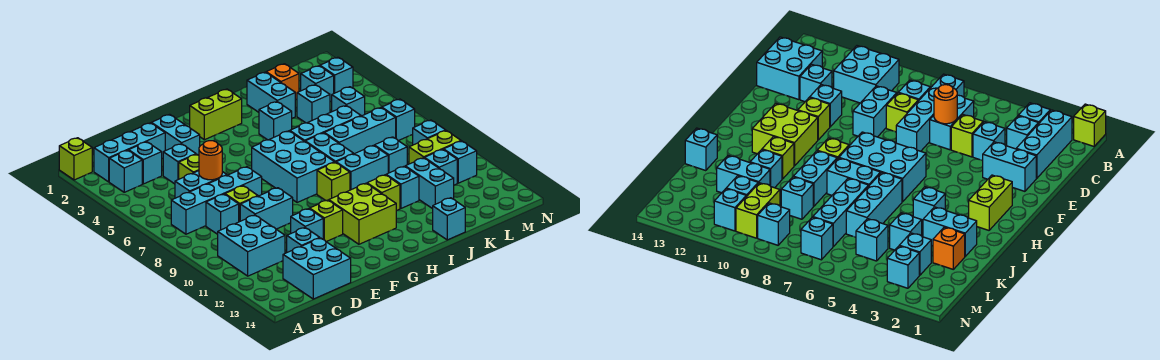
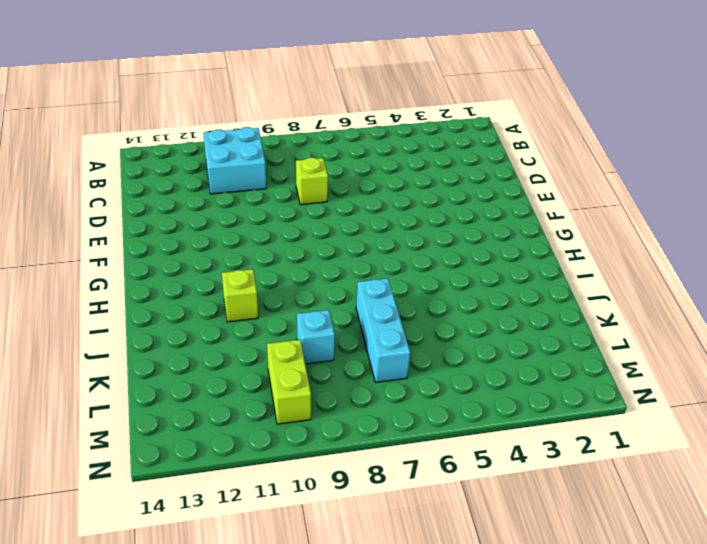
none -> lime brick A1 level 1
none -> cyan brick B2:D2 level 1
none -> cyan brick B3 level 1
none -> cyan brick B7:E7 level 1

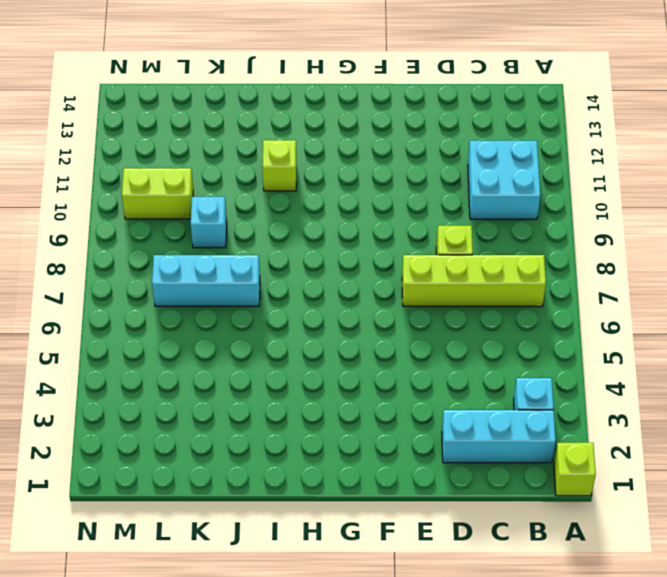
lime brick B7:E7 level 1 -> cyan brick B7:E7 level 1
none -> cyan brick C3 level 1
none -> cyan brick C6:D6 level 1
none -> cyan brick C8 level 1
none -> cyan brick C13:D14 level 1

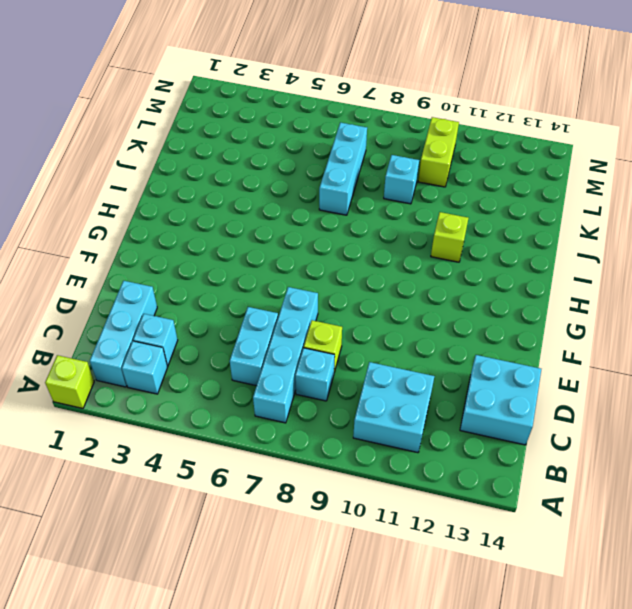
none -> cyan brick D4 level 1
none -> lime brick D5 level 1
none -> cyan brick D9:E9 level 1
none -> cyan brick D12 level 1

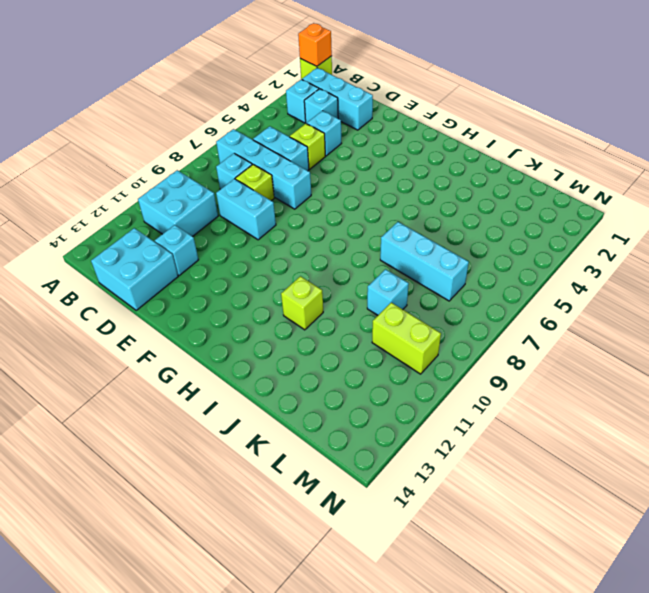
orange brick A1 level 2 -> orange brick K2 level 1
none -> cyan brick E2:E3 level 1
none -> cyan brick E11 level 1
none -> lime brick F11 level 1
none -> lime brick G2:H2 level 1

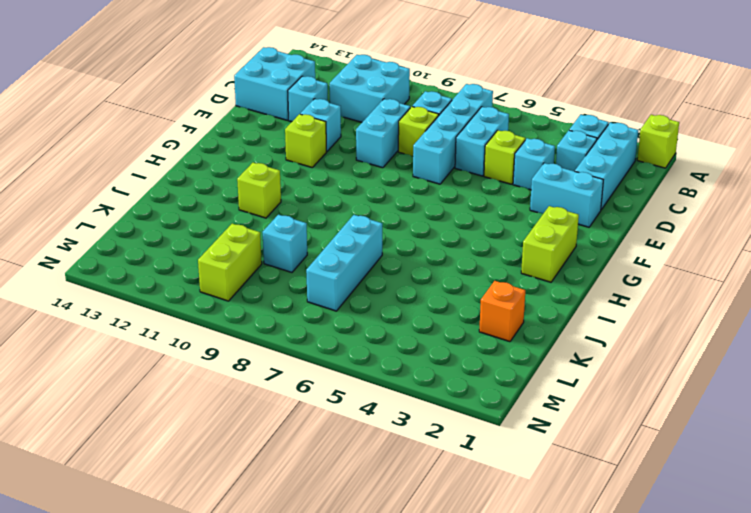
none -> cyan brick G6:H8 level 1
none -> lime brick G11:H12 level 1
none -> lime brick H9 level 1
none -> cyan brick I4 level 1

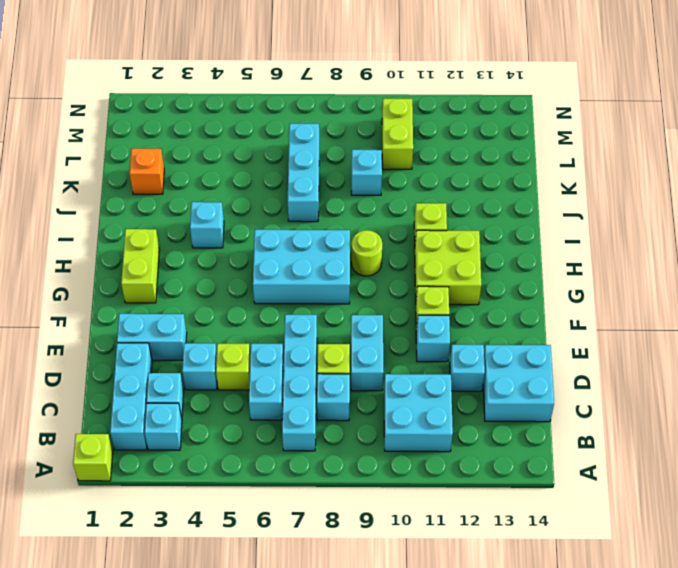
lime round brick H9 level 1 -> lime brick H9 level 1
none -> cyan brick I6:K6 level 1
none -> cyan brick I7:I8 level 1
none -> cyan brick I9:J9 level 1
none -> cyan brick J2:J3 level 1

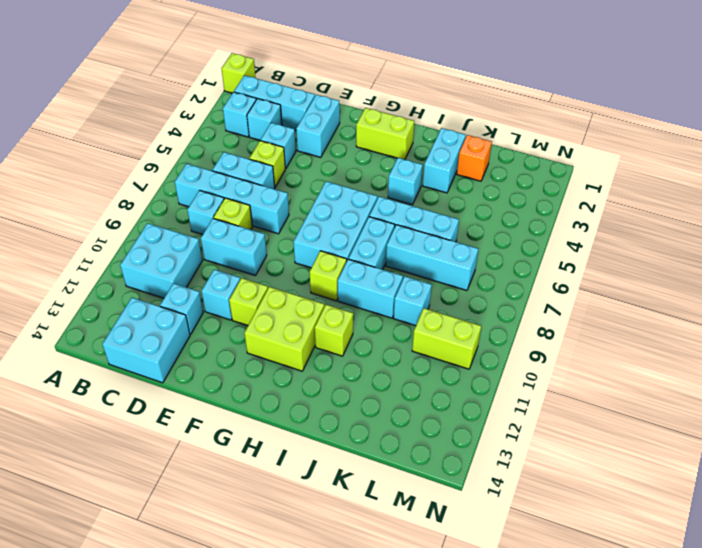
none -> cyan brick J11 level 1
none -> cyan brick J14 level 1
none -> cyan brick K4 level 1
none -> cyan brick K11:K12 level 1

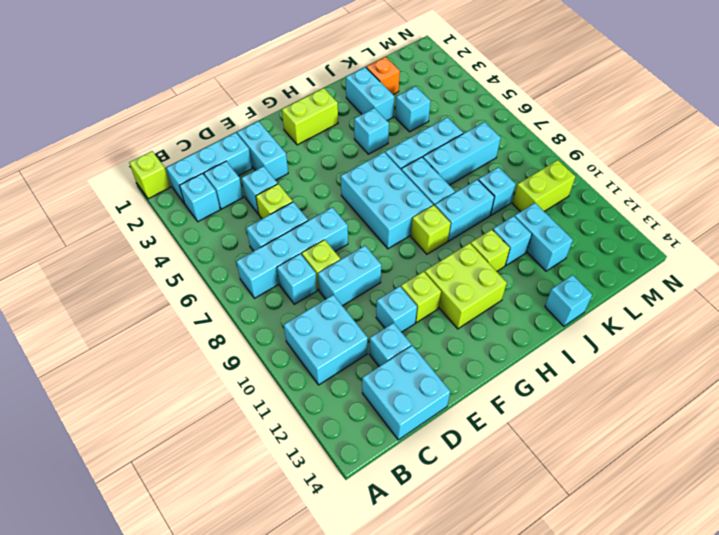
none -> cyan brick L3 level 1
none -> cyan brick L5 level 1
none -> cyan brick L11 level 1
none -> cyan brick M3 level 1

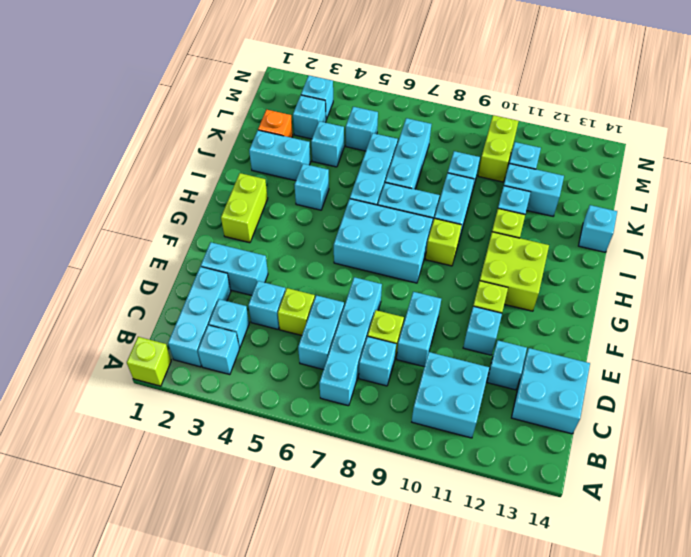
none -> cyan brick M7 level 1
none -> cyan brick M9 level 1
none -> cyan brick M11 level 1
none -> orange round brick D6 level 2

